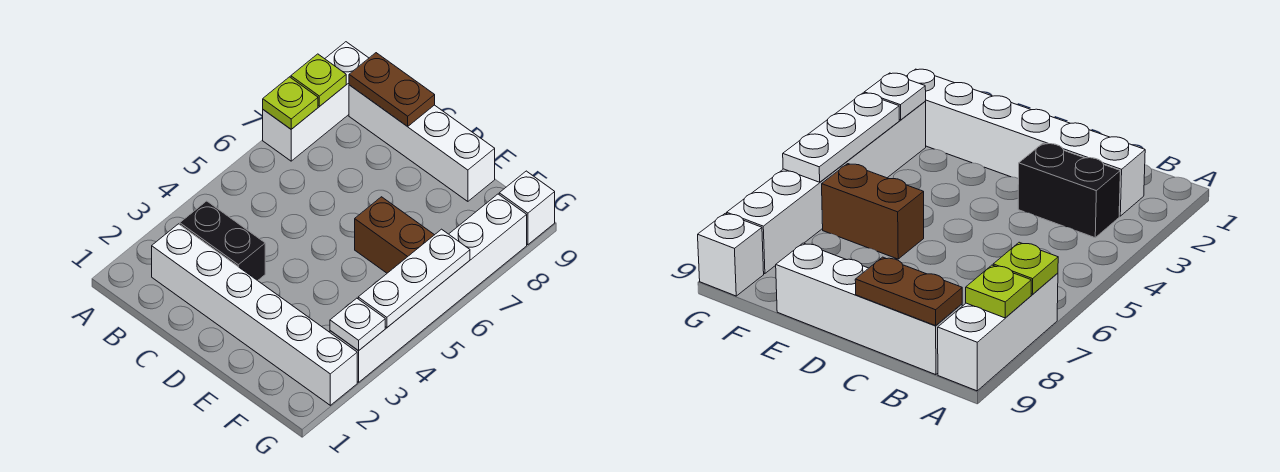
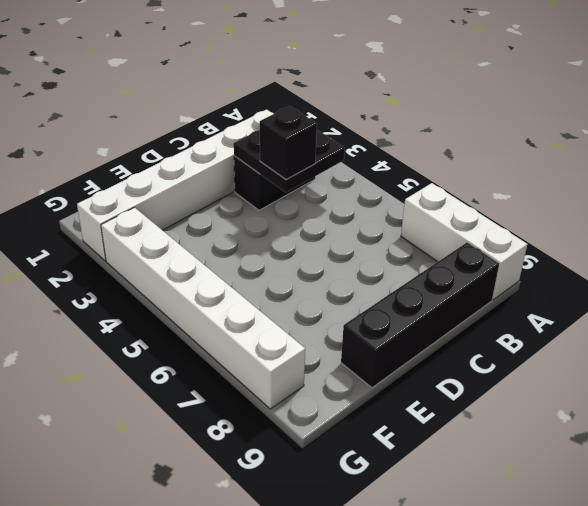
black plate B3:C4 level 2 -> none
black brick B9:E9 level 1 -> white brick B9:E9 level 1
black brick C4 level 3 -> none
none -> brown brick E6:F6 level 1
none -> white brick G9 level 1
none -> lime plate A7 level 2

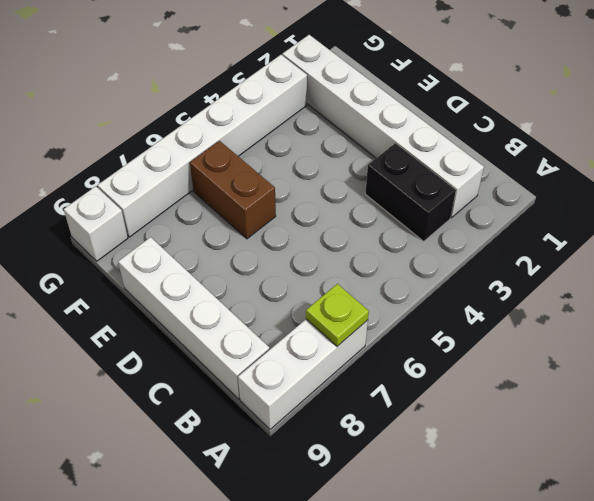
none -> lime plate A8 level 2
none -> brown plate B9:C9 level 2
none -> white plate G3 level 2

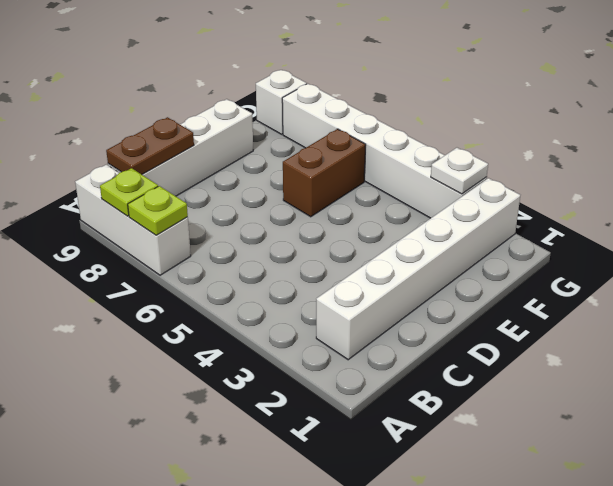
none -> black brick B3:C3 level 1
none -> white plate G4:G6 level 2

